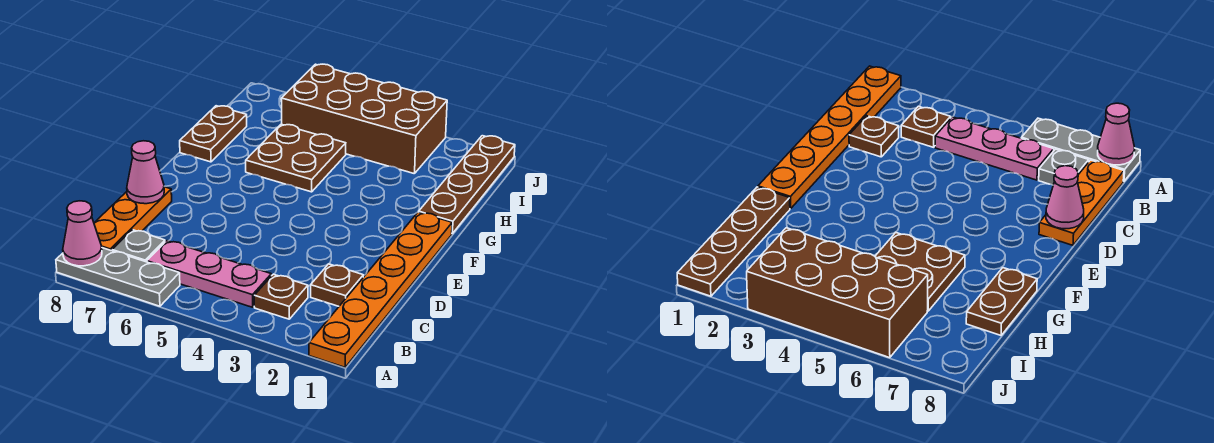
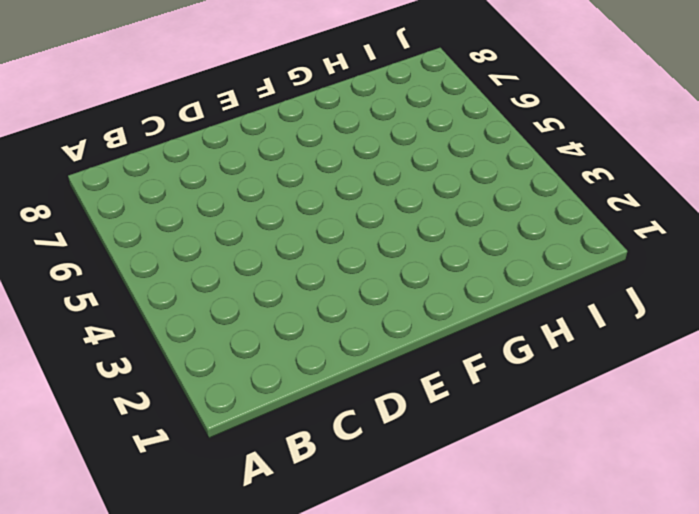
none -> orange plate A1:F1 level 1
none -> grey plate A6:A8 level 1
none -> brown plate B3 level 1

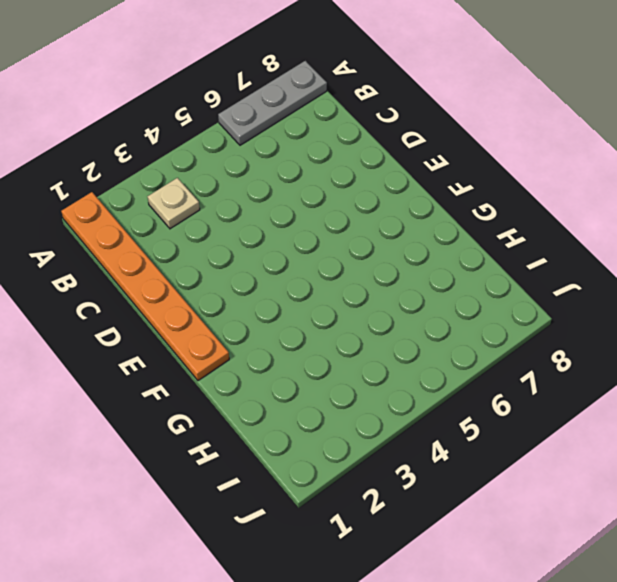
tan plate B3 level 1 -> brown plate B3 level 1
none -> pink plate B4:B6 level 1
none -> grey plate B7 level 1
none -> orange plate B8:D8 level 1

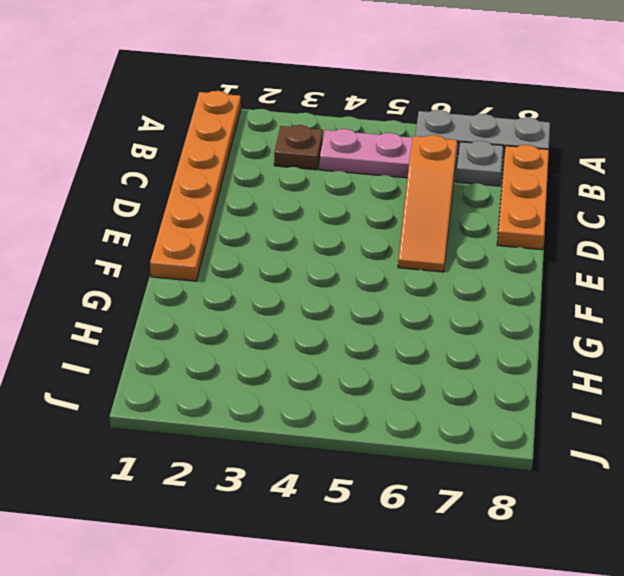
orange slope C6:E6 level 1 top C -> none
none -> brown plate C2 level 1
none -> brown plate G1:J1 level 1
none -> brown plate G5:H6 level 1

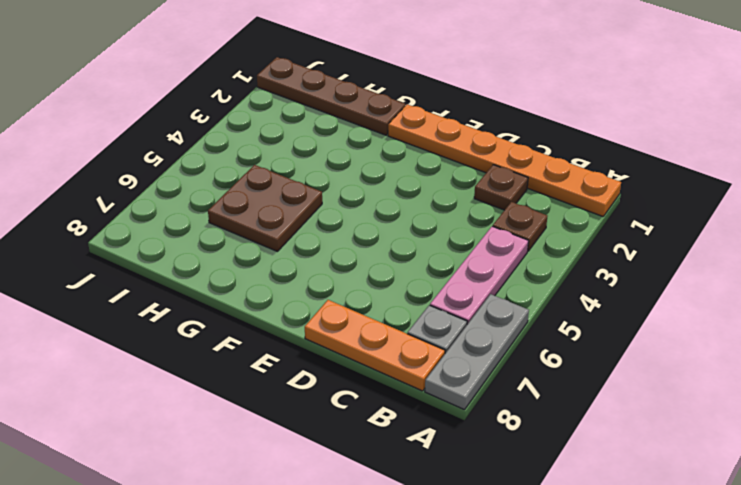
none -> brown plate G8:H8 level 1
none -> brown brick I3:J6 level 1
none -> pink cone A8 level 2

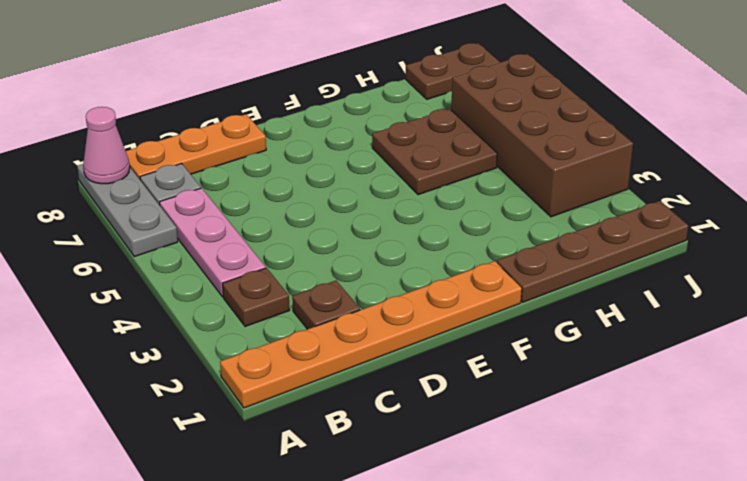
brown plate I8:J8 level 1 -> brown plate G8:H8 level 1
none -> pink cone D8 level 2

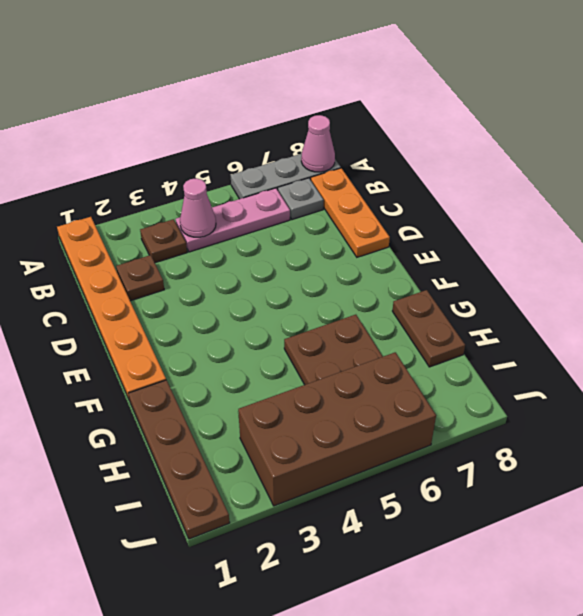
pink cone B4 level 2 -> pink cone D8 level 2

